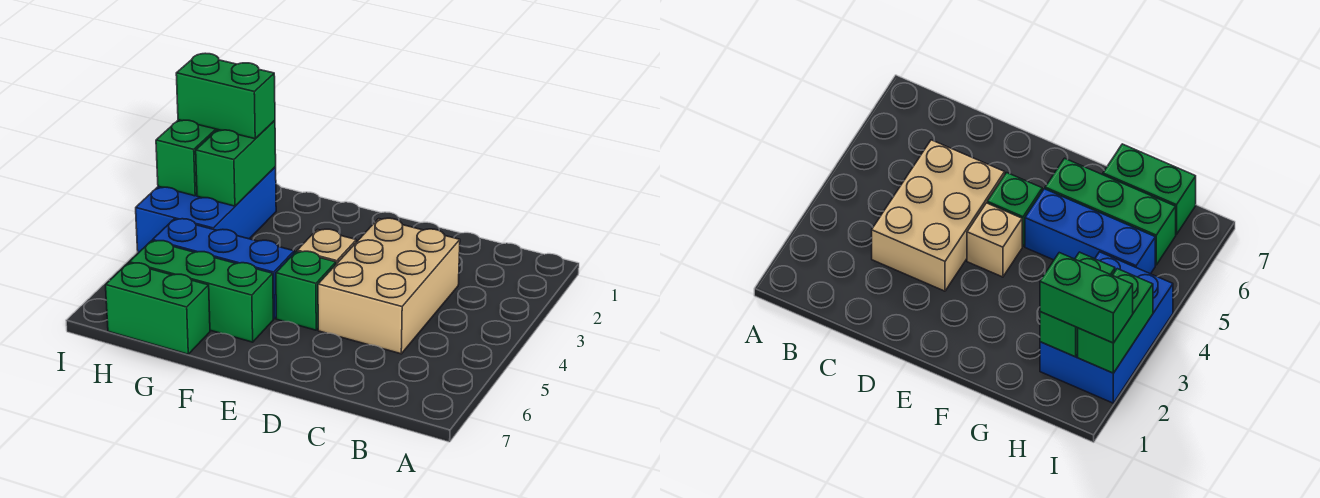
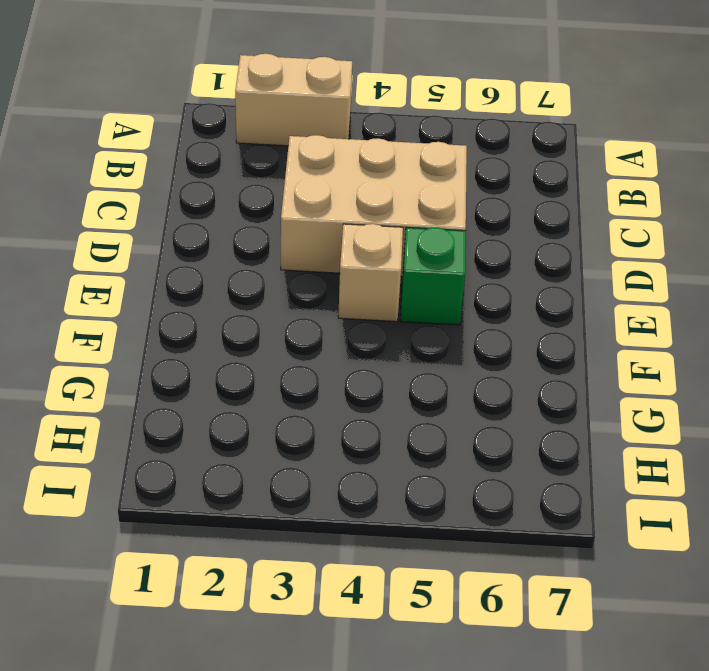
tan brick A2:A3 level 1 -> none
none -> blue brick F5:H5 level 1
none -> green brick F6:H6 level 1

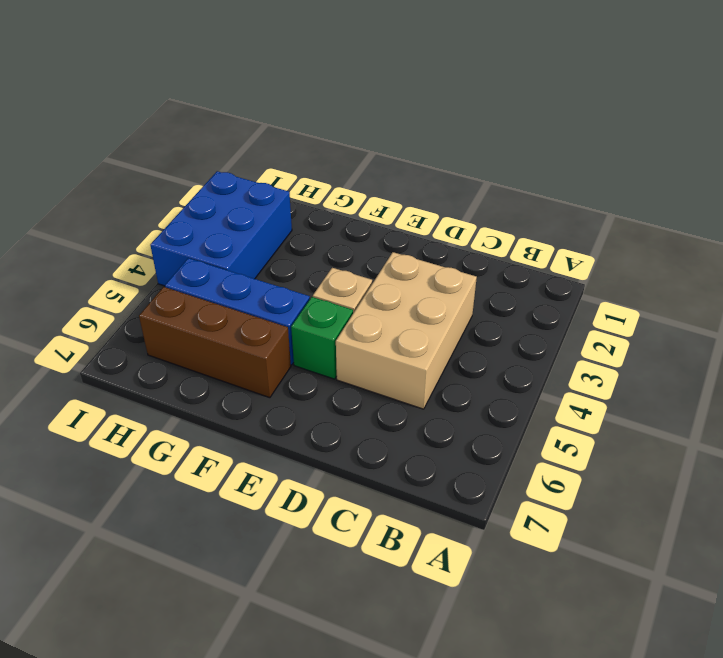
brown brick F6:H6 level 1 -> green brick F6:H6 level 1
none -> green brick G7:H7 level 1
none -> green brick H2:H3 level 2

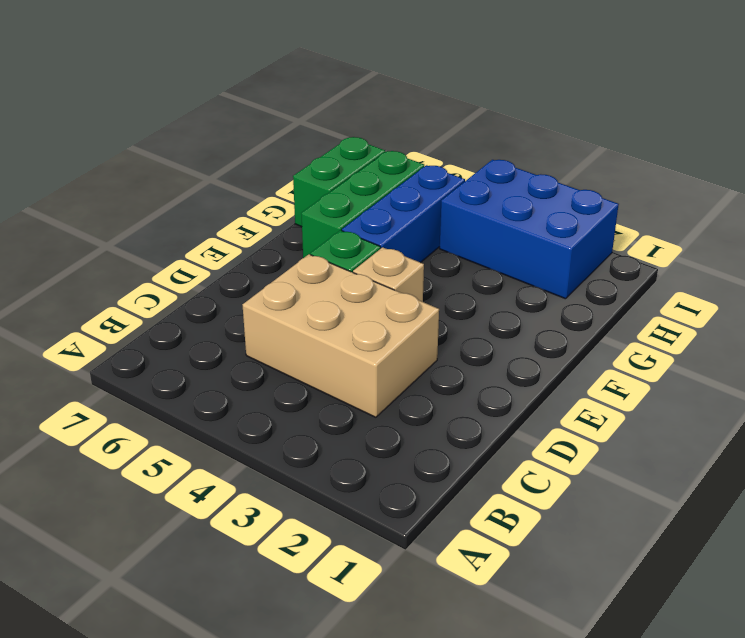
none -> green brick H2:H3 level 2
none -> green brick I2:I3 level 2

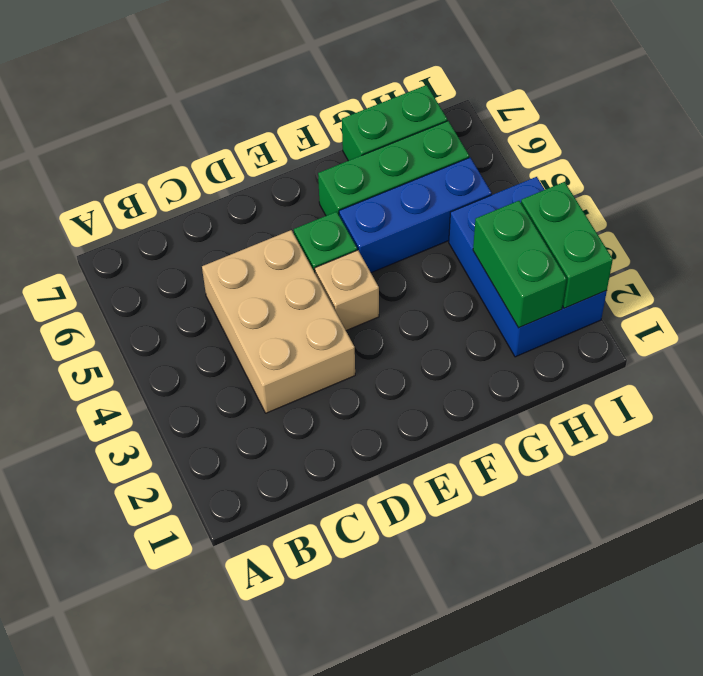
none -> green brick H2:I2 level 3

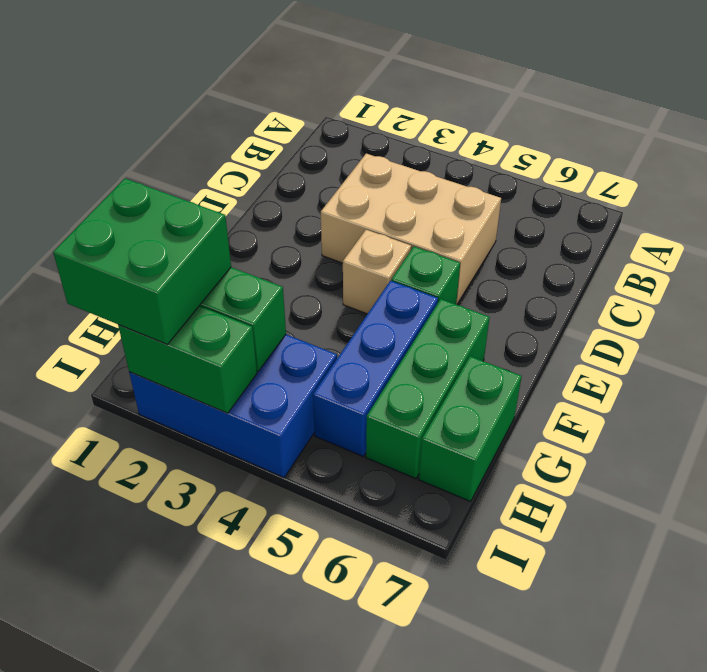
green brick H1:I2 level 3 -> green brick H2:I2 level 3

